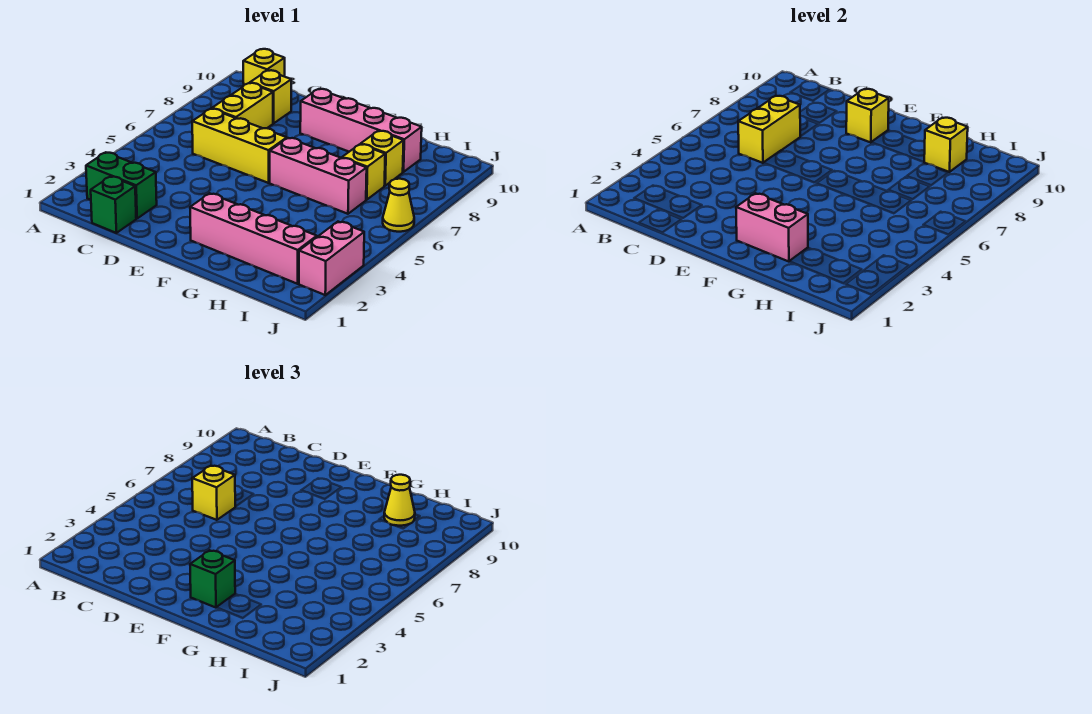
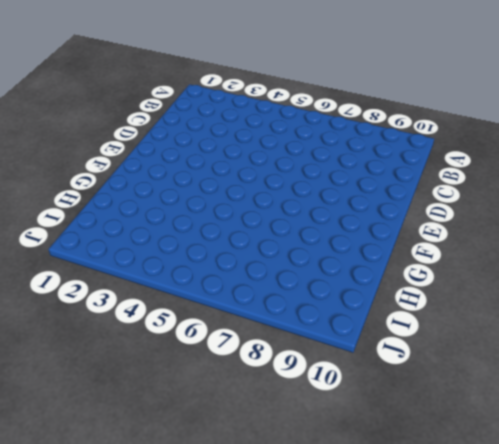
none -> green brick B2:C2 level 1
none -> yellow brick B10 level 1
none -> green brick C1 level 1

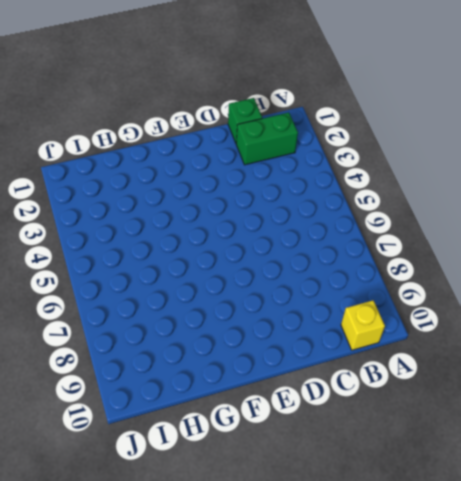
none -> yellow brick C6:E6 level 1
none -> yellow brick C7:C8 level 1
none -> yellow brick C9 level 1

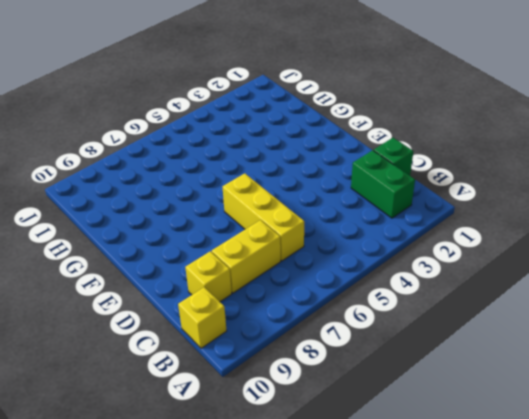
none -> pink brick E9:H9 level 1
none -> pink brick F2:I2 level 1
none -> pink brick F6:H6 level 1

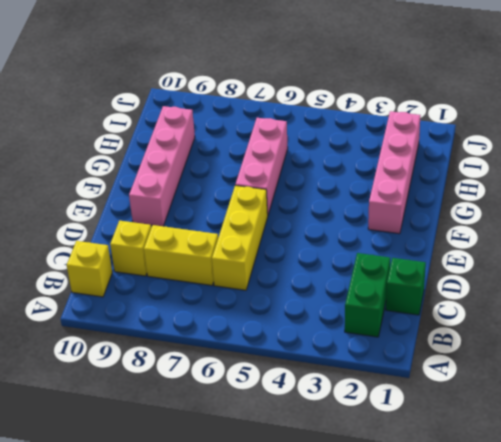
none -> yellow brick H7 level 1
none -> yellow brick H8 level 1
none -> pink brick J2:J3 level 1

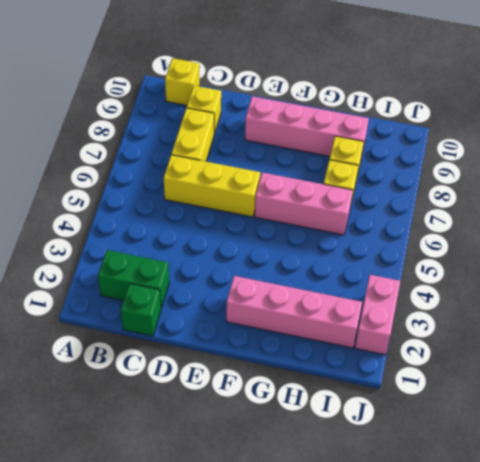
none -> yellow cone J6 level 1
none -> yellow brick C6:C7 level 2
none -> yellow brick E9 level 2

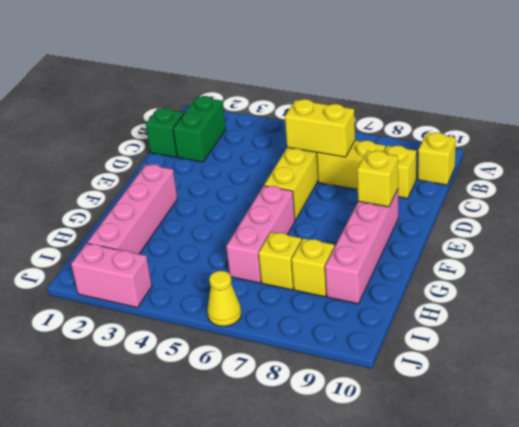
none -> pink brick F2:G2 level 2
none -> yellow brick H9 level 2
none -> yellow brick C6 level 3

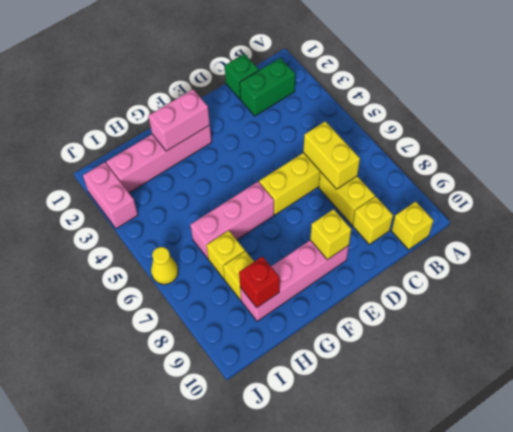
red brick H9 level 2 -> yellow brick H9 level 2
none -> yellow brick C6 level 3
none -> green brick F2 level 3
none -> yellow cone H9 level 3

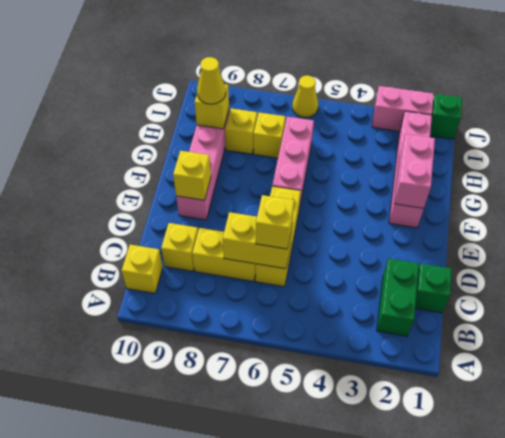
green brick J1 level 1 -> green brick F2 level 3

